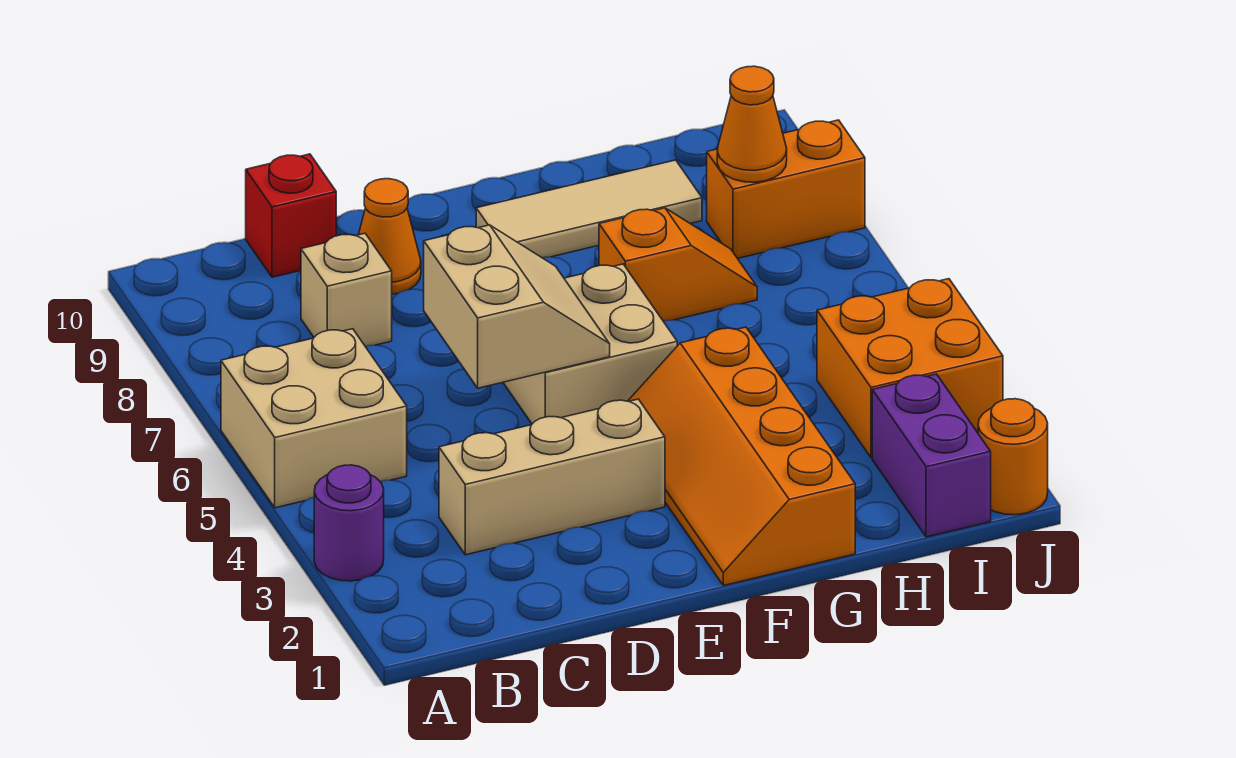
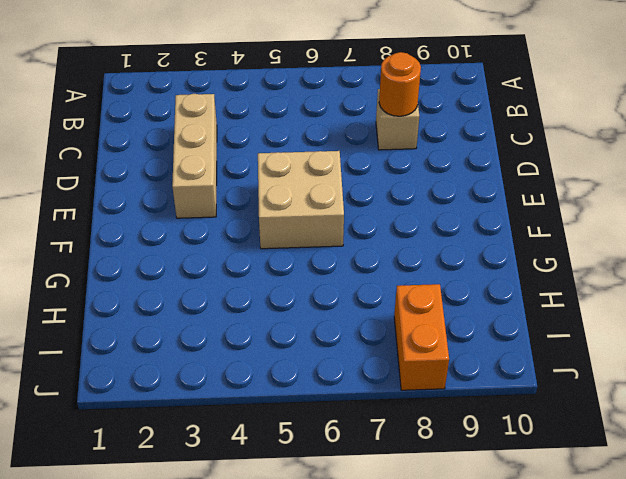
orange round brick C8 level 2 -> orange round brick J1 level 1
none -> purple round brick A3 level 1
none -> tan brick A5:B6 level 1
none -> red brick C10 level 1

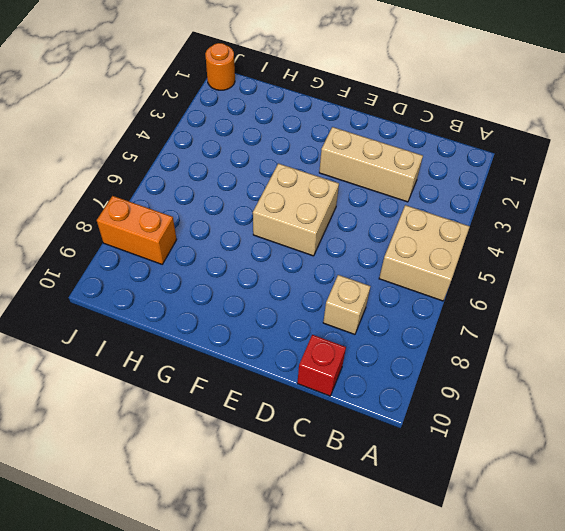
none -> purple round brick A3 level 1
none -> orange cone D9 level 1
none -> orange slope F1:G4 level 1 top G

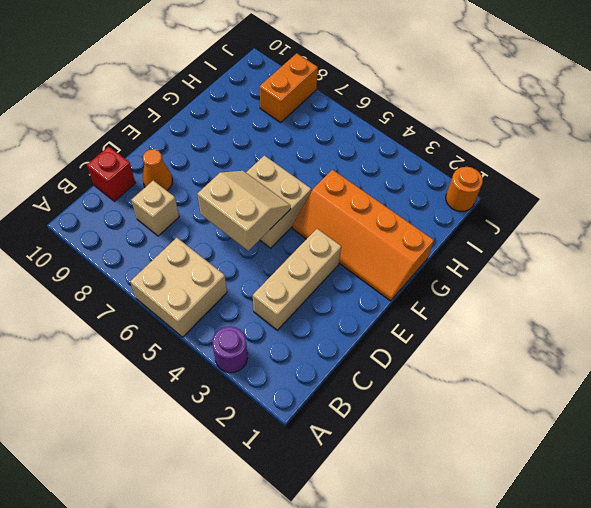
none -> tan tile F9:H9 level 1
none -> orange slope G7:H7 level 1 top G
none -> purple brick I1:I2 level 1

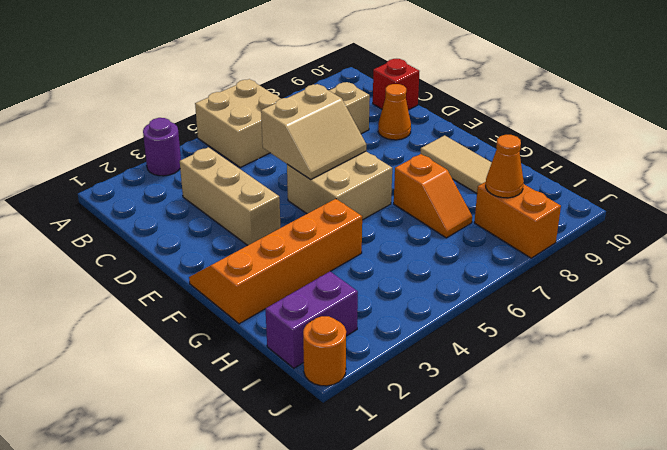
none -> orange brick I3:J4 level 1

